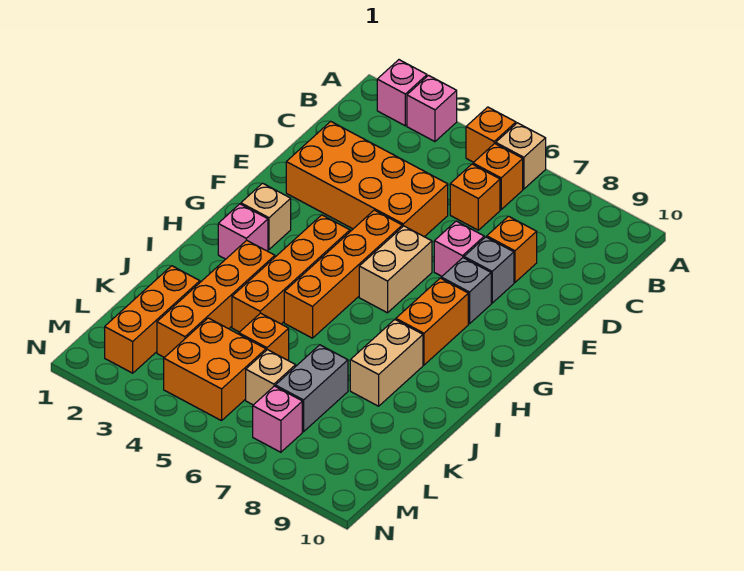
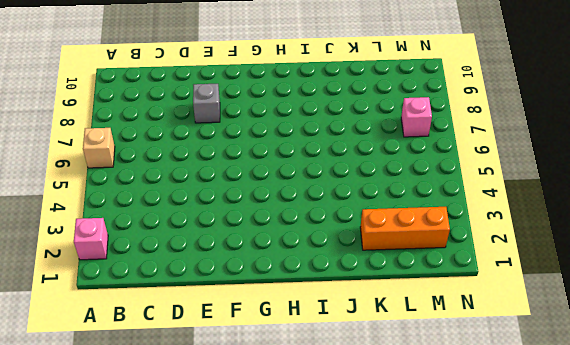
none -> pink brick A3 level 1
none -> orange brick A5 level 1
none -> orange brick B6 level 1

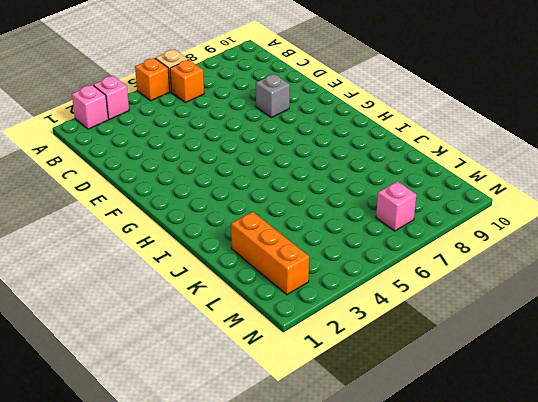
none -> orange brick C6 level 1
none -> orange brick D2:E5 level 1
none -> orange brick D8 level 1

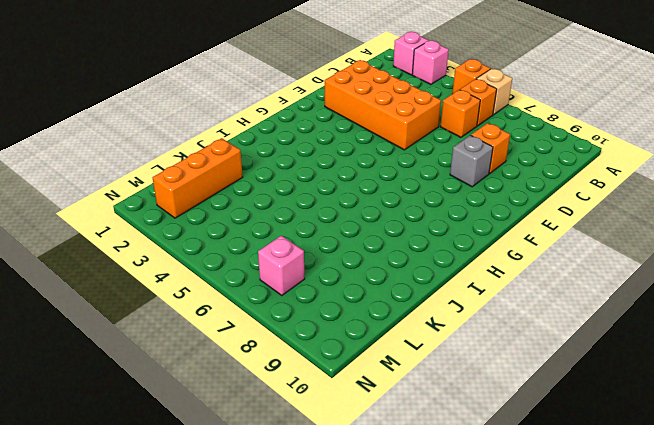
none -> pink brick E7 level 1
none -> orange brick F5:I5 level 1
none -> tan brick F6:G6 level 1

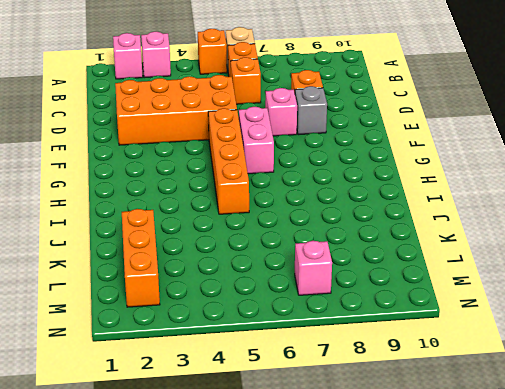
pink brick F6:G6 level 1 -> tan brick F6:G6 level 1
none -> grey brick F8 level 1
none -> tan brick G2 level 1
none -> orange brick G4:J4 level 1

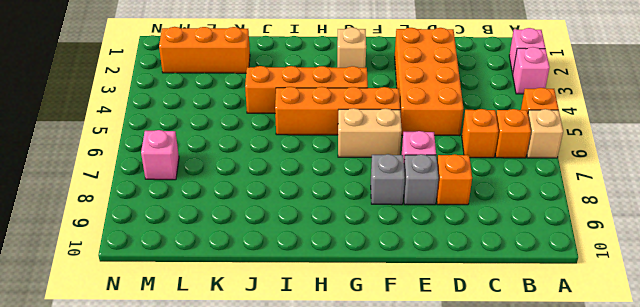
none -> orange brick G8:H8 level 1
none -> pink brick H2 level 1
none -> orange brick I3:L3 level 1

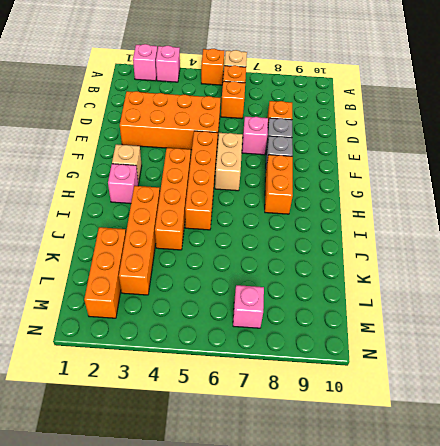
none -> tan brick I8:J8 level 1
none -> orange brick K5 level 1
none -> grey brick K7:L7 level 1

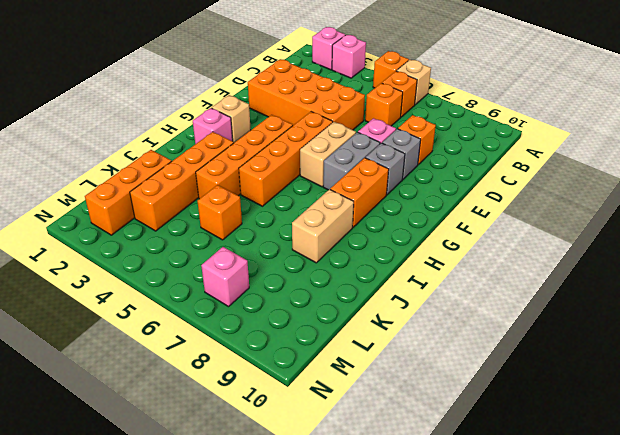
grey brick F7:G7 level 1 -> grey brick K7:L7 level 1
none -> orange brick L4:M5 level 1
none -> tan brick L6 level 1

